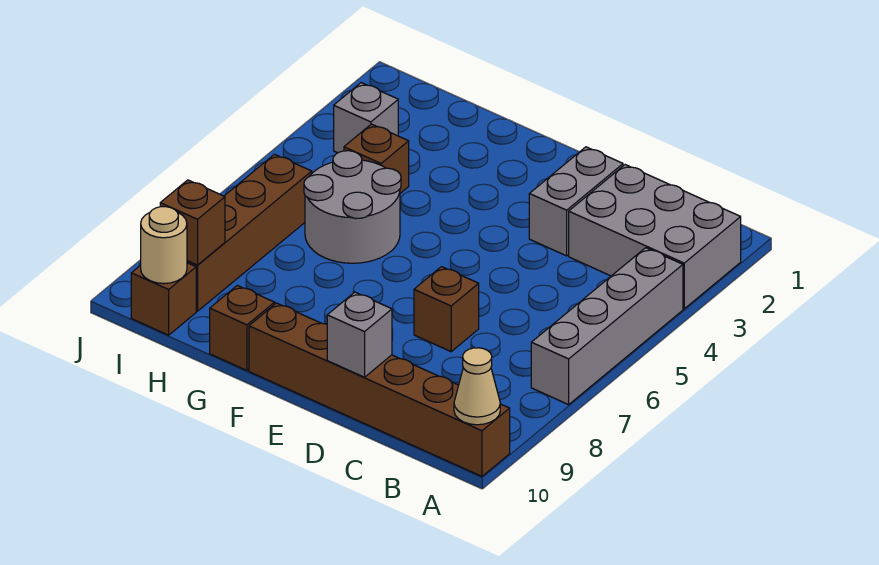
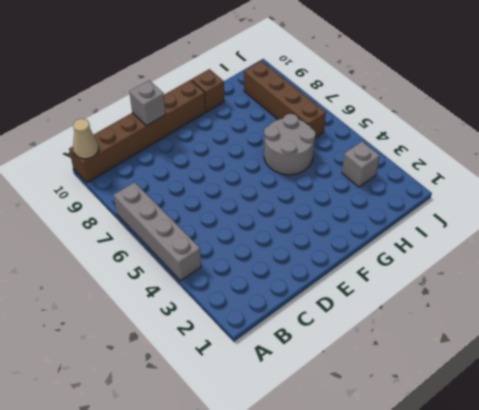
none -> grey brick A2:C3 level 1
none -> grey brick D2:D3 level 1
none -> brown brick D7 level 1

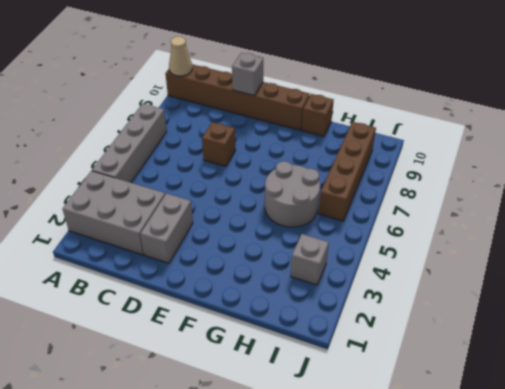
none -> brown brick H4 level 1
none -> brown brick I10 level 1
none -> brown brick I9 level 2

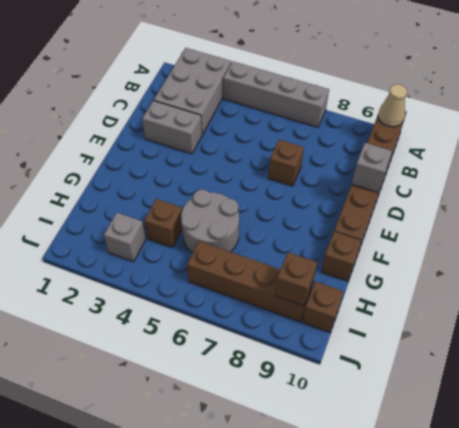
none -> tan round brick I10 level 2

